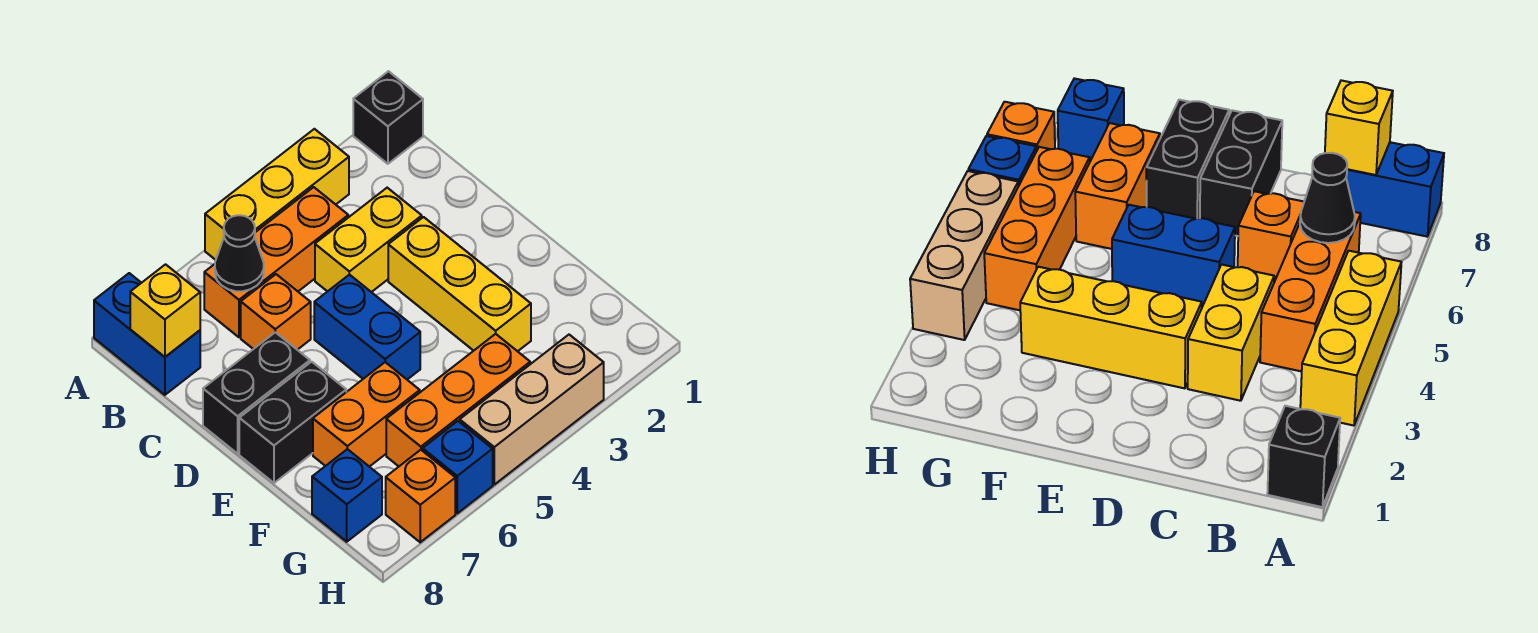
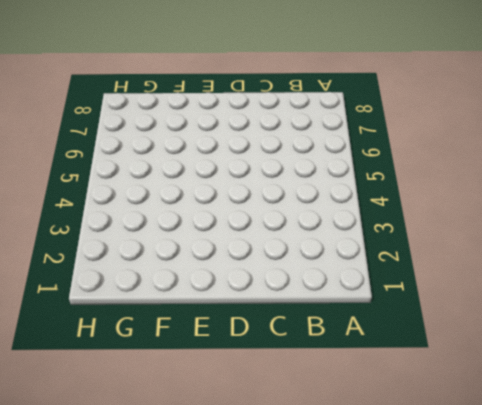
none -> black brick A1 level 1
none -> yellow brick A3:A5 level 1
none -> blue brick A8:B8 level 1

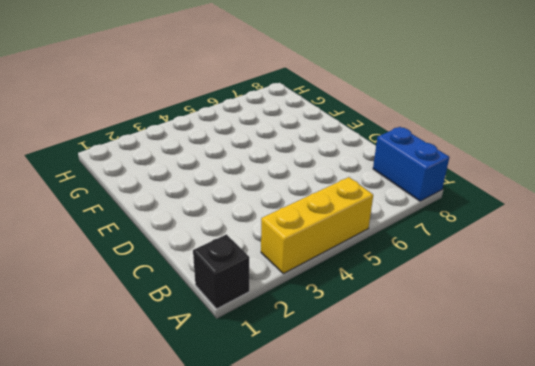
none -> orange brick B4:B6 level 1
none -> yellow brick C3:C4 level 1
none -> orange brick C6 level 1

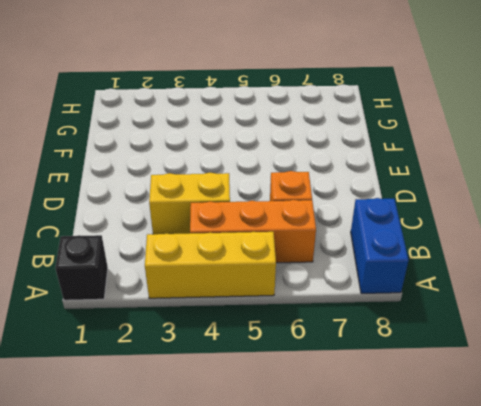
none -> yellow brick D3:F3 level 1
none -> blue brick D5:E5 level 1
none -> black brick D7:D8 level 1

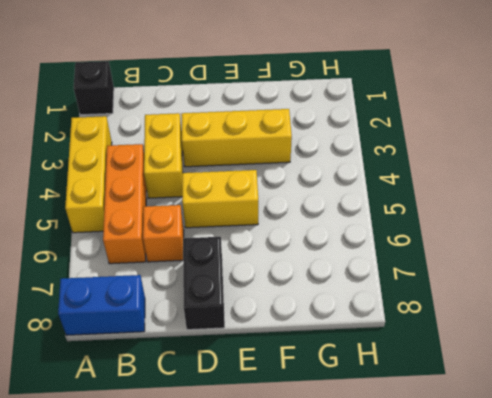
yellow brick D5:E5 level 1 -> blue brick D5:E5 level 1
none -> black brick E7:E8 level 1
none -> orange brick F6:F7 level 1
none -> orange brick G4:G6 level 1

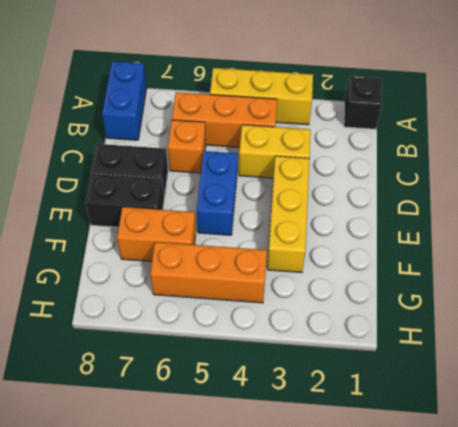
none -> blue brick G8 level 1
none -> tan brick H3:H5 level 1
none -> blue brick H6 level 1

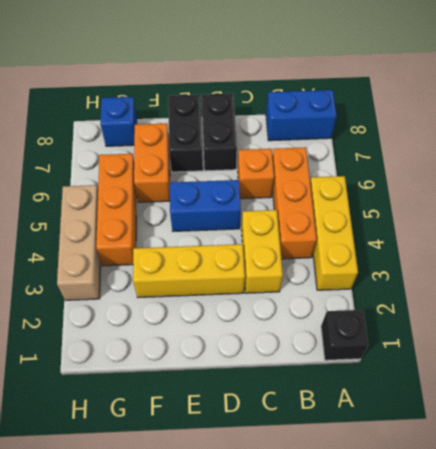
none -> blue brick H6 level 1
none -> orange brick H7 level 1
none -> black cone B6 level 2

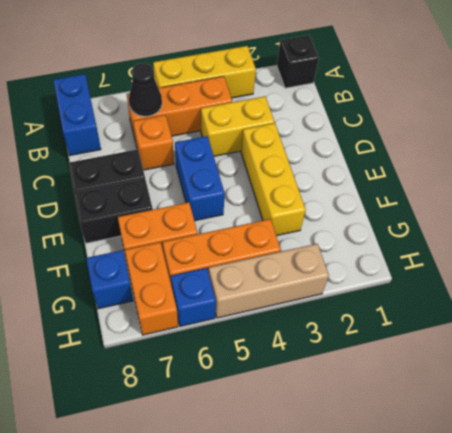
orange brick G7:H7 level 1 -> orange brick H7 level 1
none -> yellow brick B8 level 2

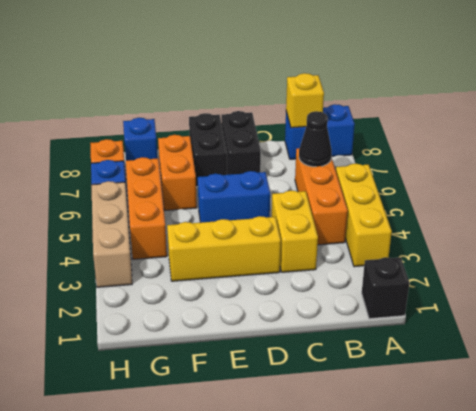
none -> orange brick C6 level 1

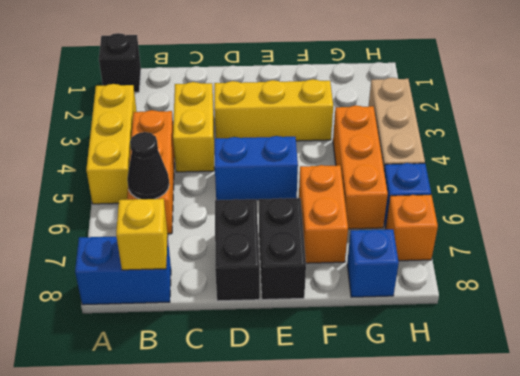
none -> orange brick C6 level 1

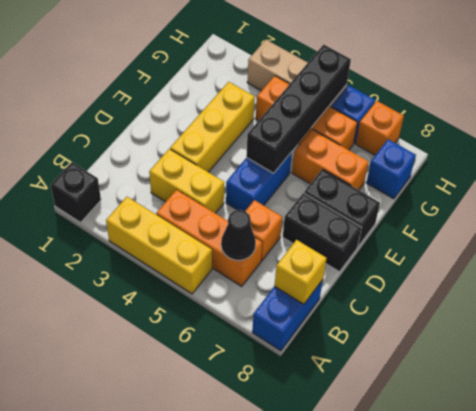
black brick E5:H5 level 2 -> none

